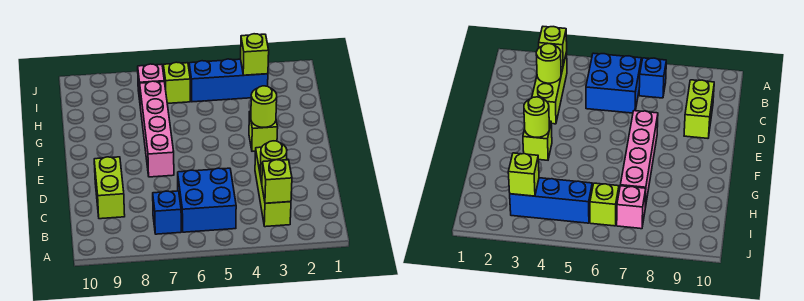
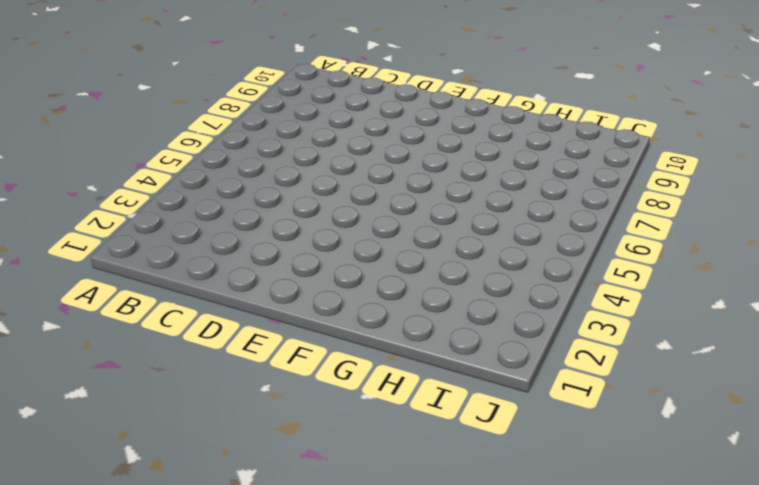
none -> lime brick B3:D3 level 1
none -> blue brick B5:C6 level 1
none -> blue brick B7 level 1

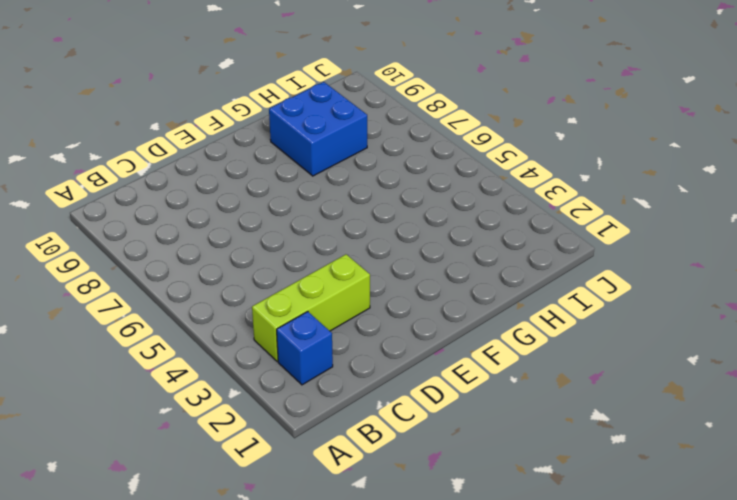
blue brick B2 level 1 -> blue brick B7 level 1
blue brick G8:H9 level 1 -> blue brick B5:C6 level 1
none -> lime brick C9:D9 level 1
none -> pink brick E7:H7 level 1
none -> lime brick F3 level 1

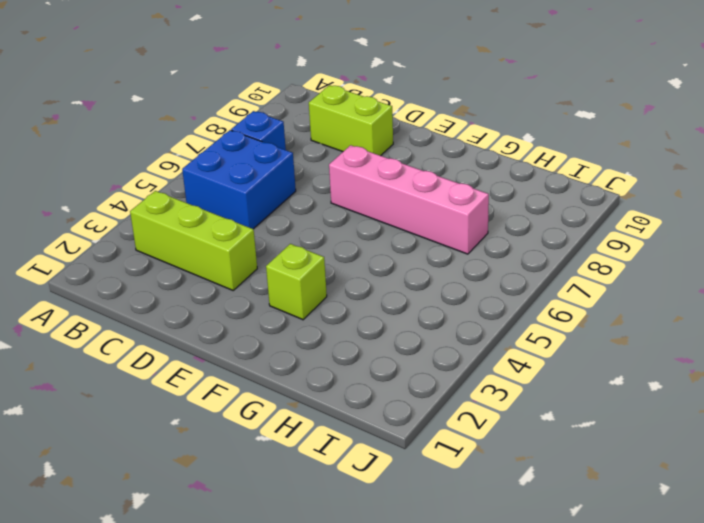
none -> blue brick I3:I5 level 1
none -> lime brick I6 level 1
none -> pink brick I7 level 1

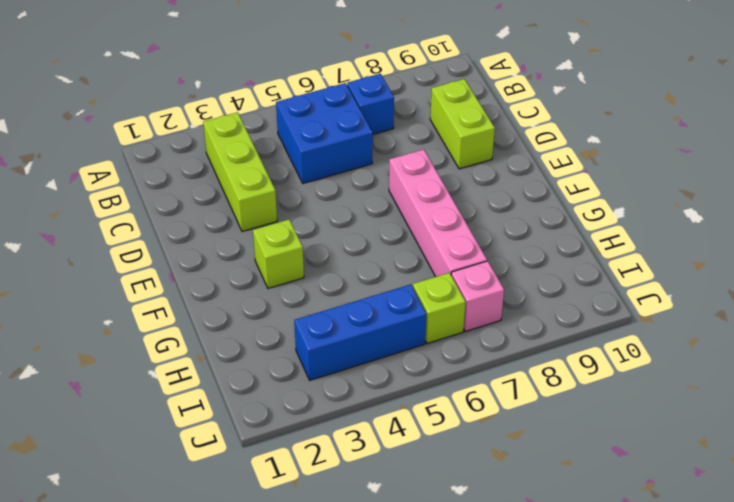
none -> lime brick B3 level 2
none -> lime round brick C3 level 2
none -> lime round brick F3 level 2

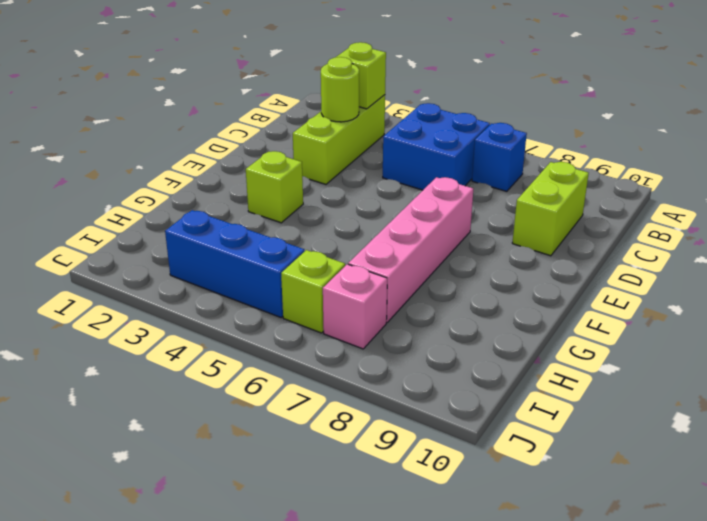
none -> lime round brick F3 level 2
none -> lime brick I3 level 2

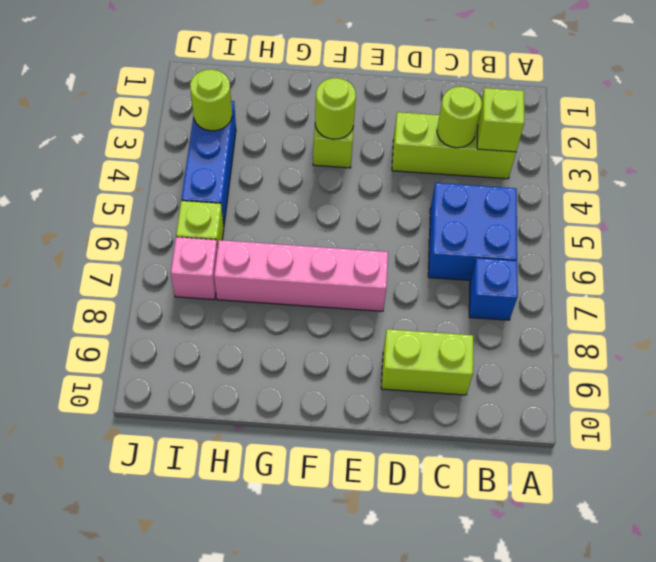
lime round brick I3 level 2 -> lime brick I3 level 2

